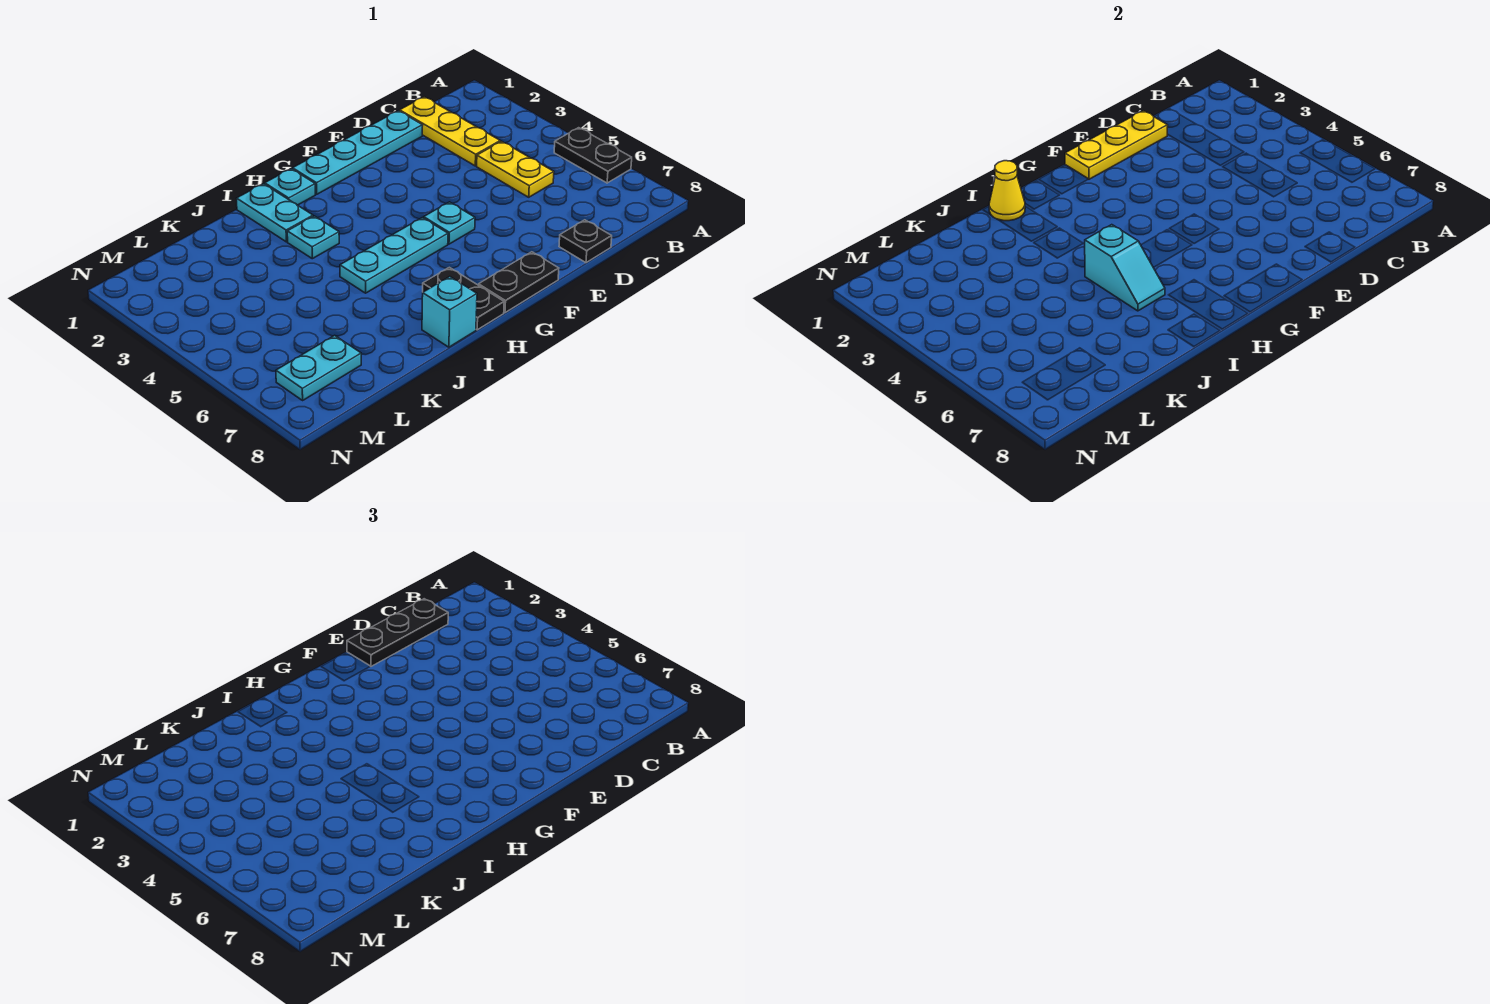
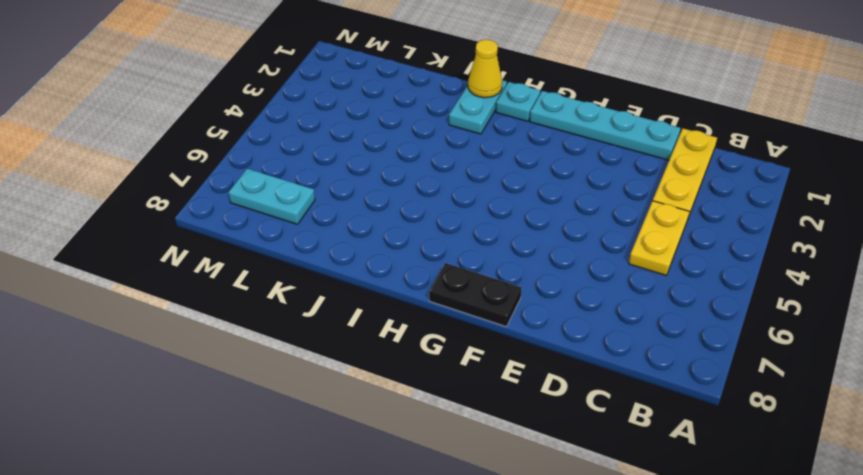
none -> black plate A5:A6 level 1
none -> black plate D8 level 1
none -> cyan plate F5 level 1

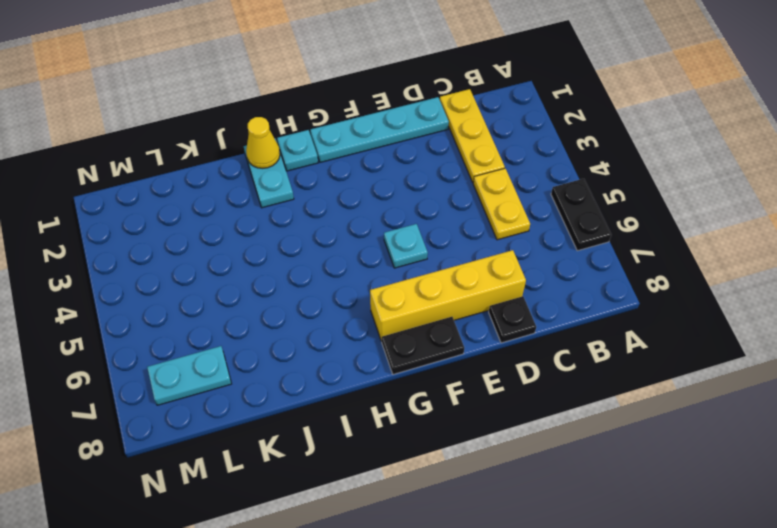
yellow brick D7:G7 level 1 -> none
none -> cyan plate G5:I5 level 1
none -> black plate H7:H8 level 1
none -> cyan plate I3 level 1

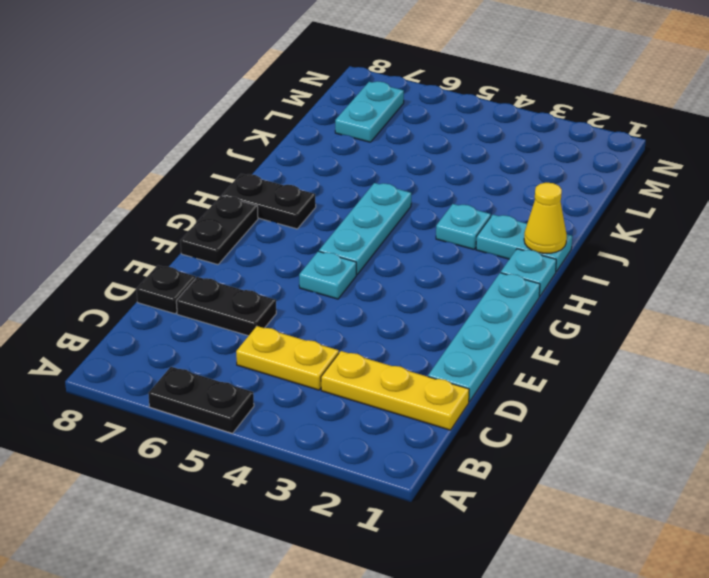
black plate D6:D7 level 1 -> none
none -> cyan brick I8 level 1
none -> yellow plate D1:F1 level 2
none -> cyan slope I5:I6 level 2 top 5

